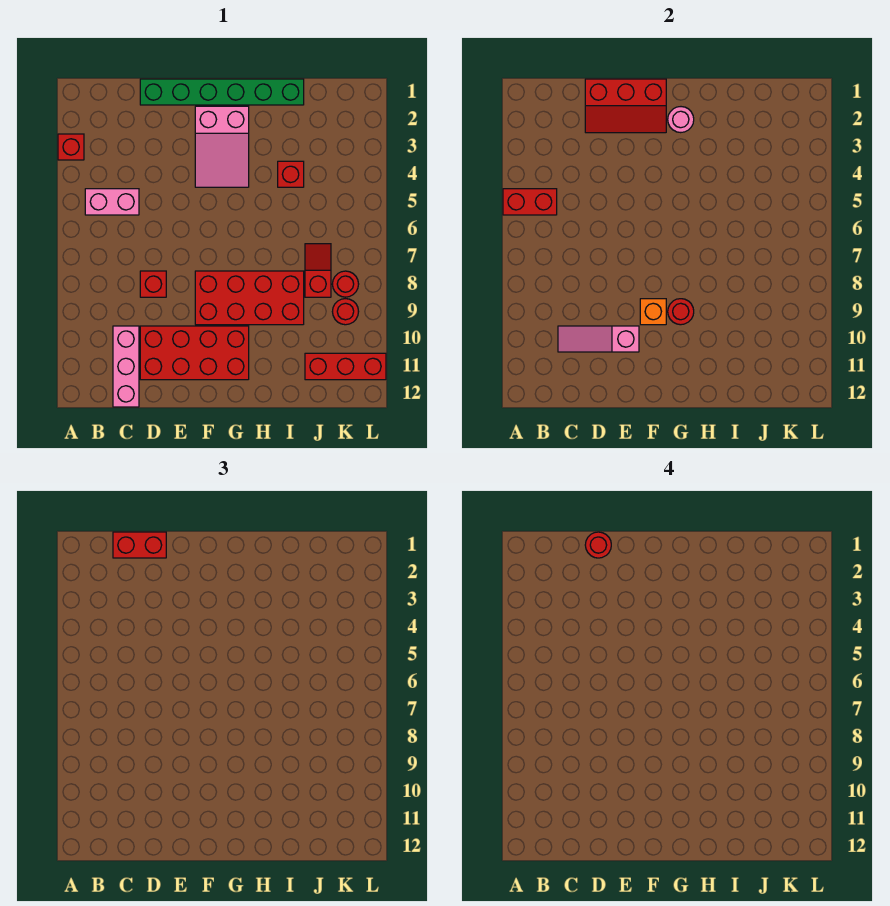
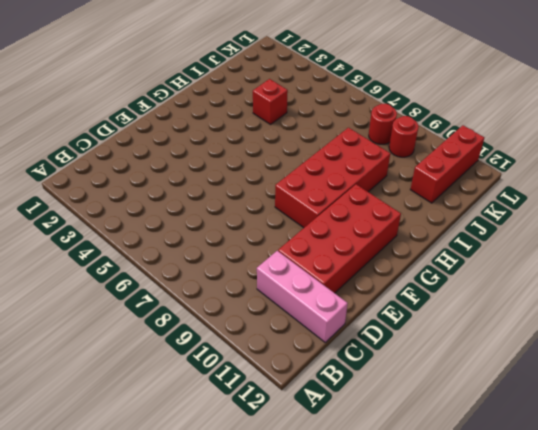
none -> red brick A3 level 1
none -> pink brick B5:C5 level 1
none -> green brick D1:I1 level 1

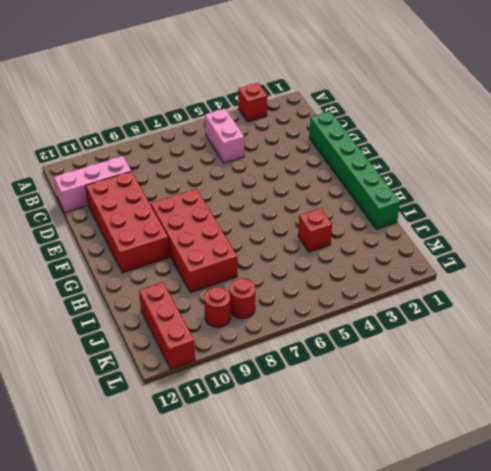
none -> red brick D8 level 1
none -> pink slope F2:G4 level 1 top 2
none -> red slope J7:J8 level 1 top 8

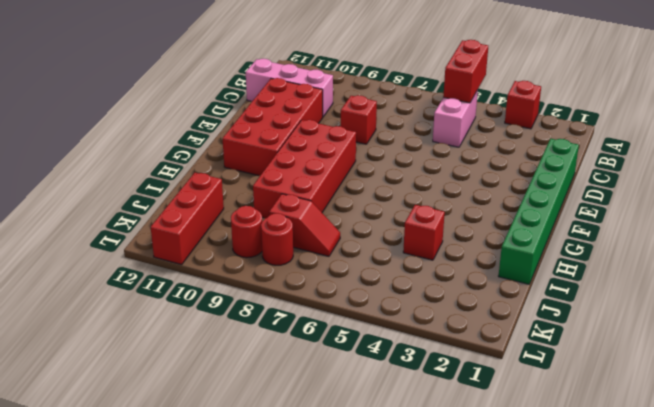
none -> pink slope F2:G4 level 1 top 2
none -> pink slope C10:E10 level 2 top E
none -> red slope D1:F2 level 2 top 1

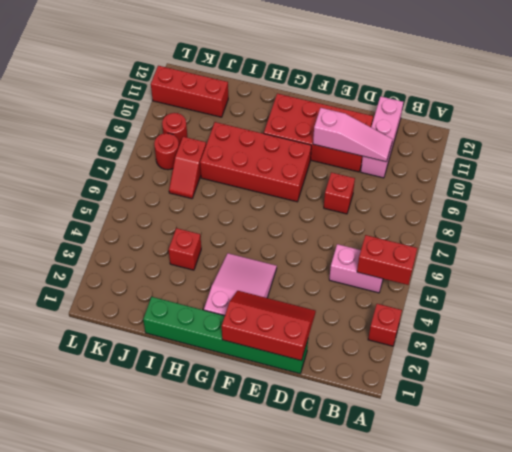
none -> orange brick F9 level 2
none -> pink round brick G2 level 2
none -> red round brick G9 level 2

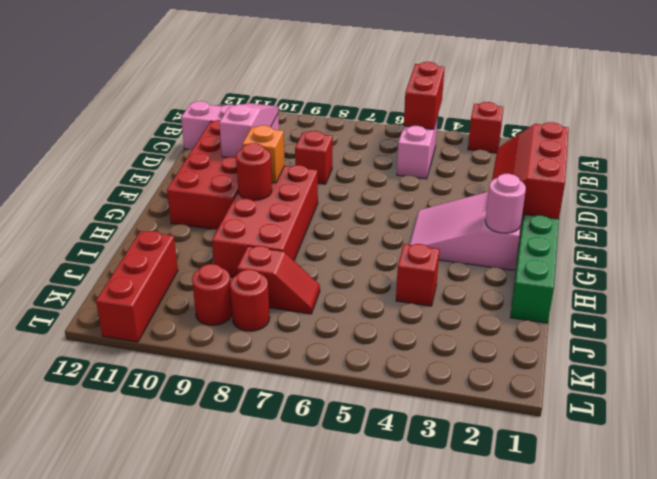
none -> red brick C1:D1 level 3
none -> red round brick D1 level 4

